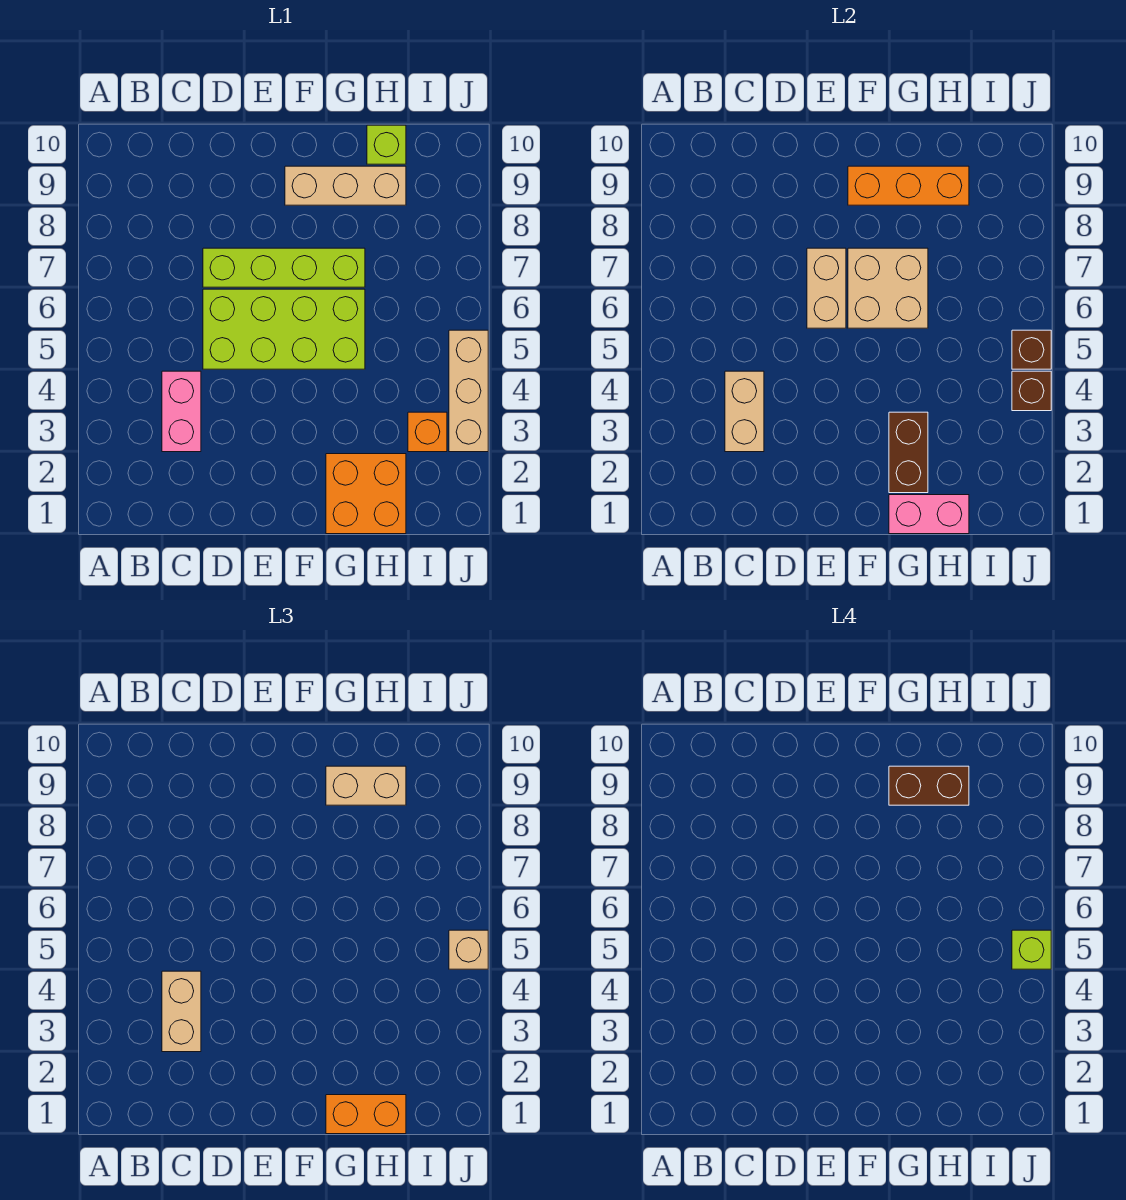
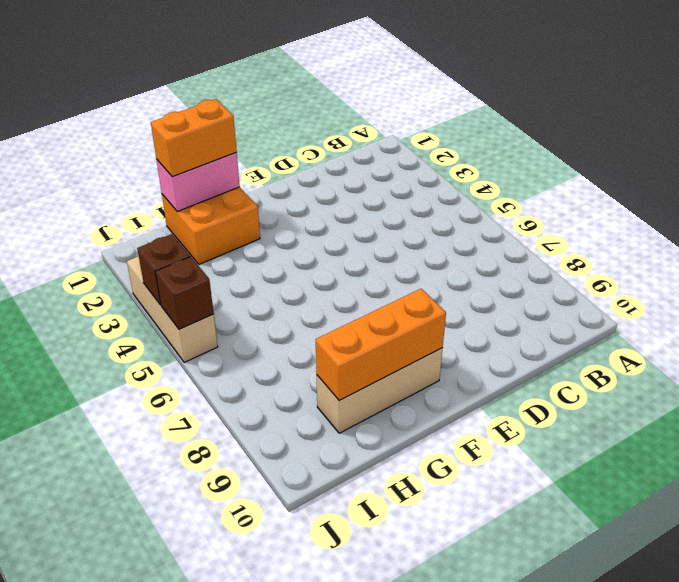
none -> pink brick C3:C4 level 1
none -> lime brick D5:G6 level 1
none -> lime brick D7:G7 level 1

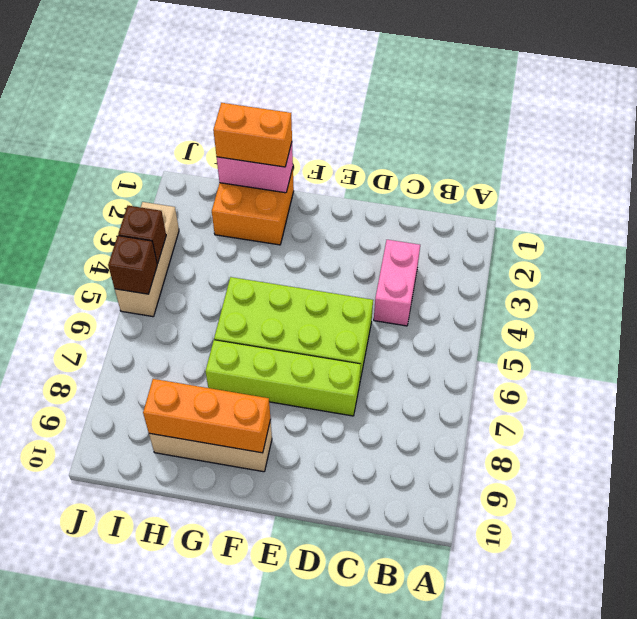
none -> lime brick H10 level 1
none -> orange brick I3 level 1
none -> tan brick C3:C4 level 2

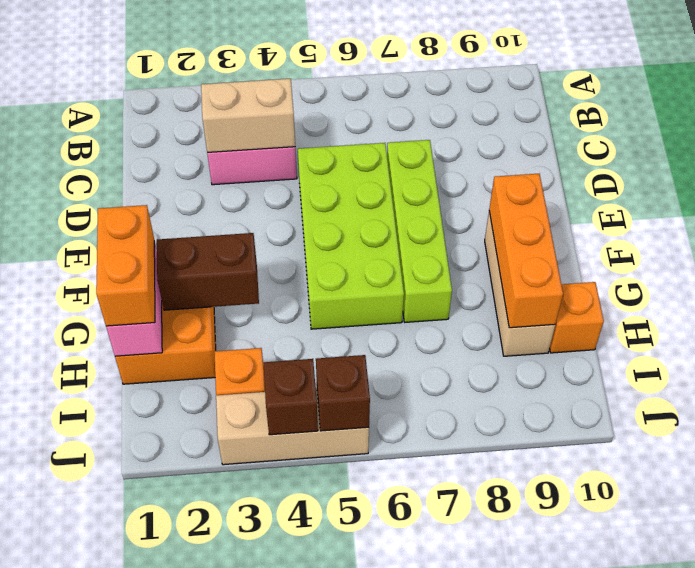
orange brick H10 level 1 -> lime brick H10 level 1
none -> tan brick E6:E7 level 2
none -> tan brick F6:G7 level 2
none -> tan brick C3:C4 level 3

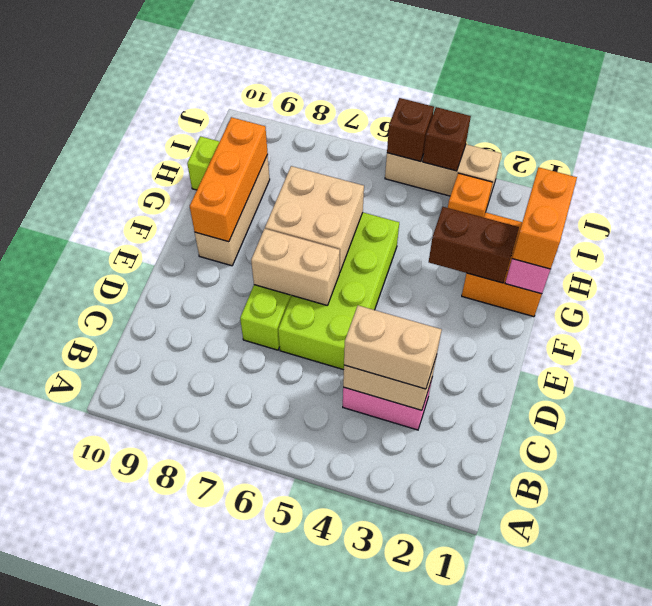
none -> tan brick G9:H9 level 3
none -> tan brick J5 level 3
none -> brown brick G9:H9 level 4

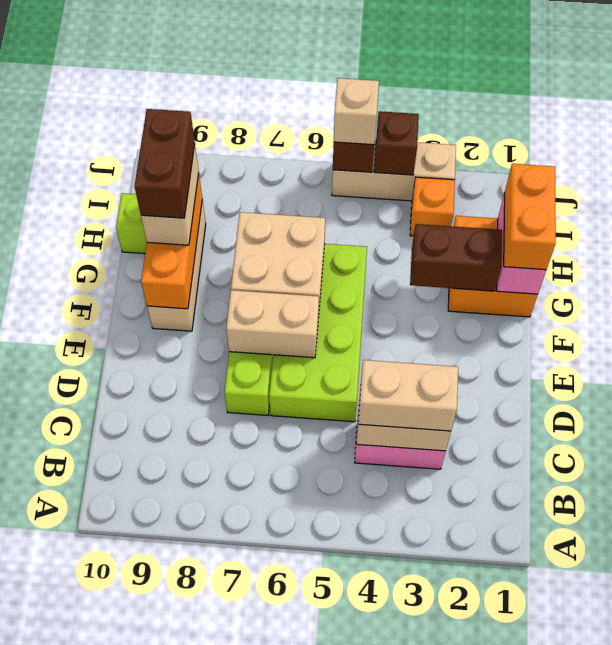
none -> lime brick J5 level 4

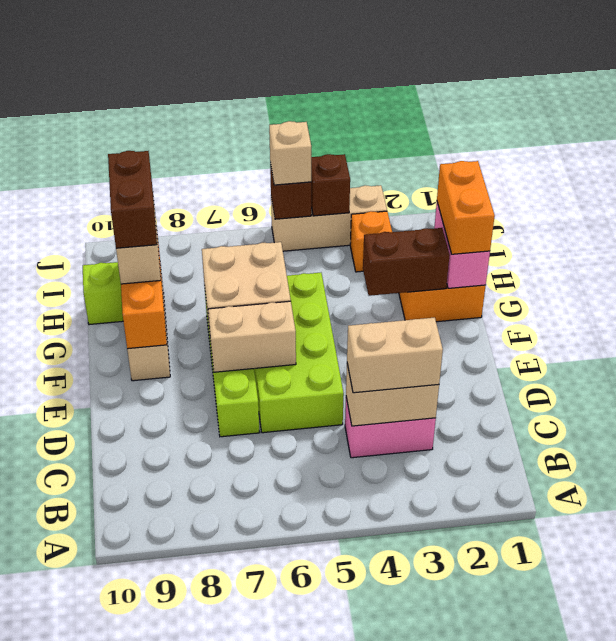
none -> lime brick J5 level 4

